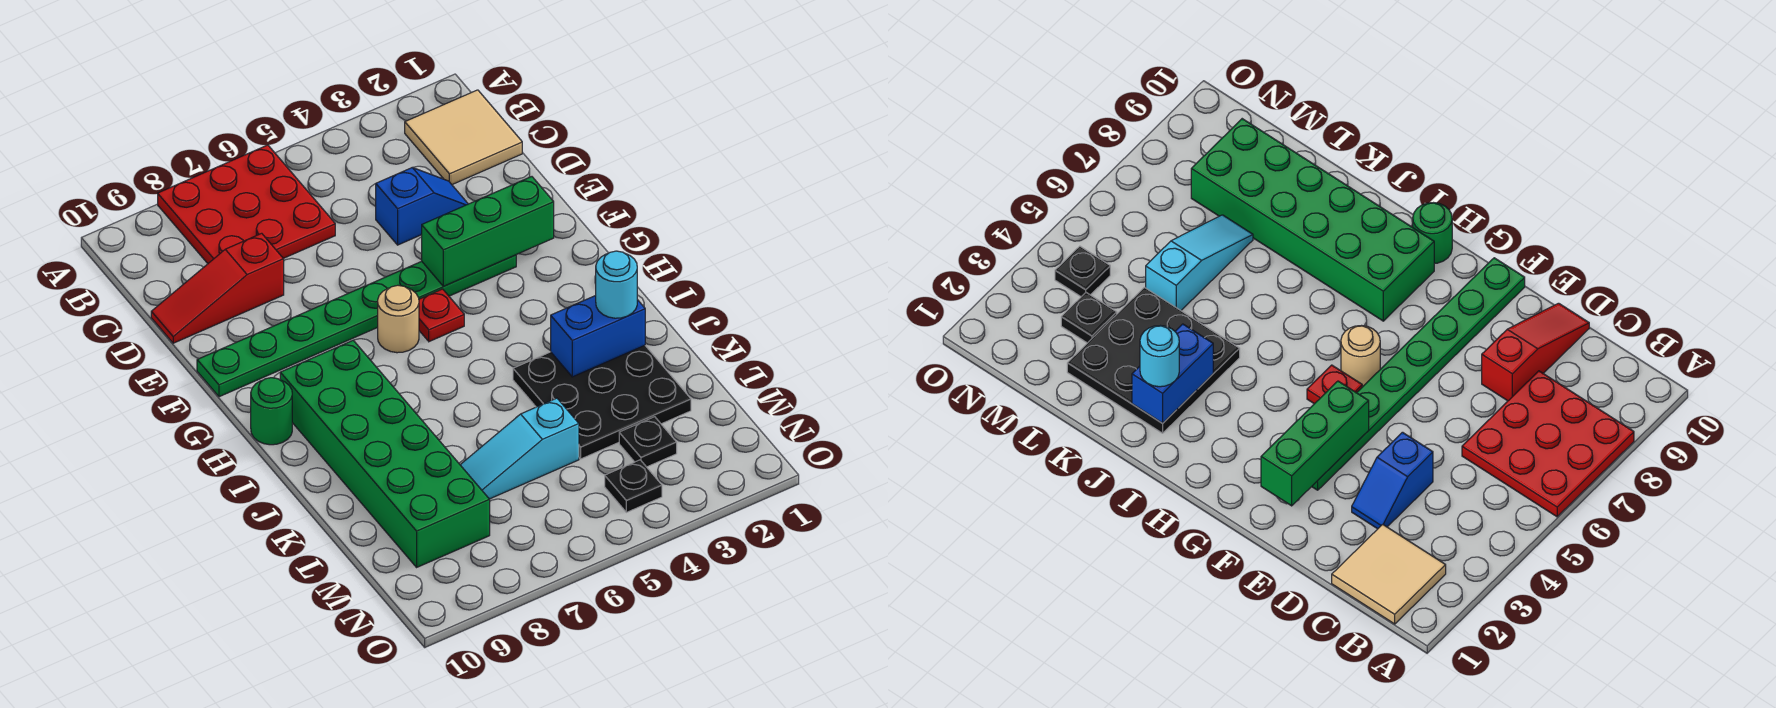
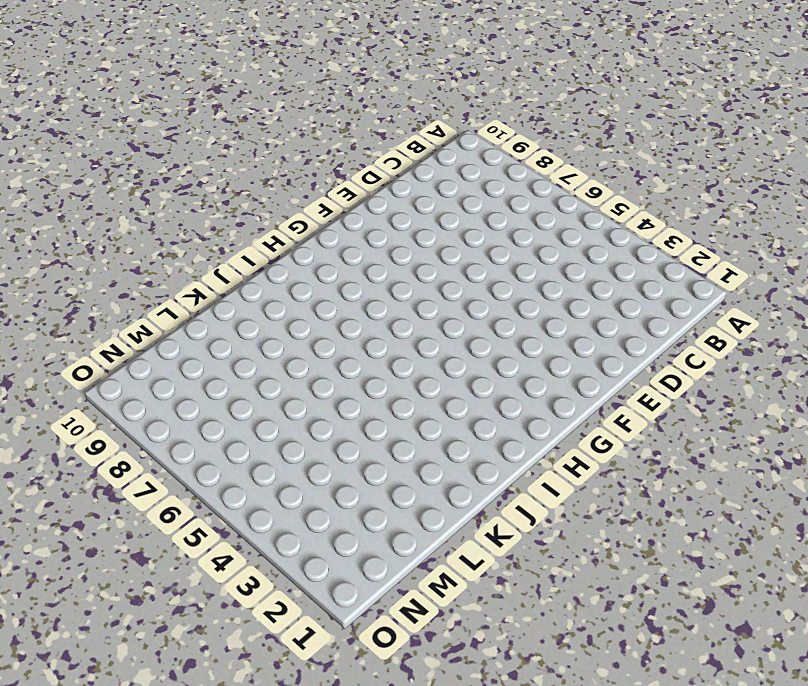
none -> red plate A6:C8 level 1
none -> tan tile B1:C2 level 1
none -> blue slope D3:D4 level 1 top 4

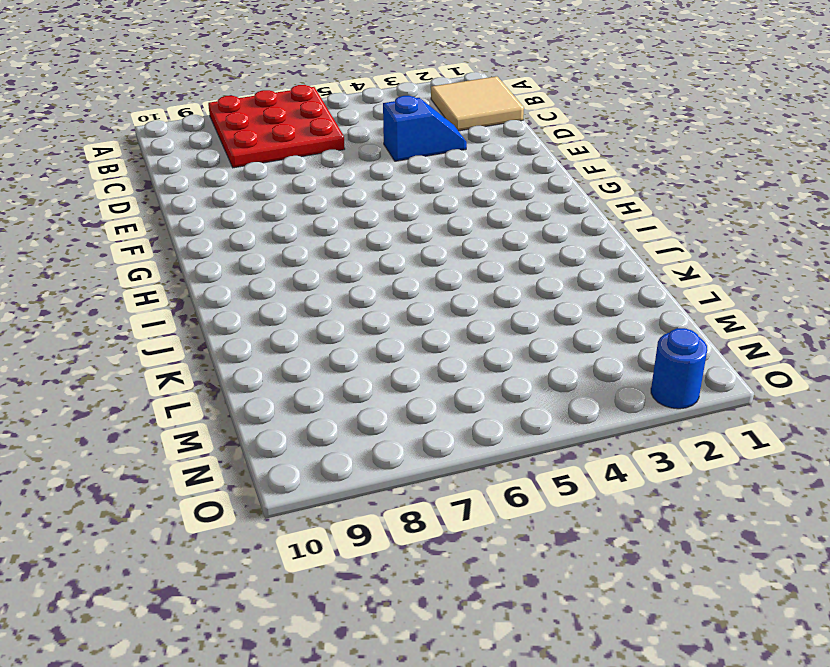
blue round brick O2 level 1 -> none
none -> red slope D8:D10 level 1 top 8
none -> green plate F3:F10 level 1
none -> red plate G5 level 1

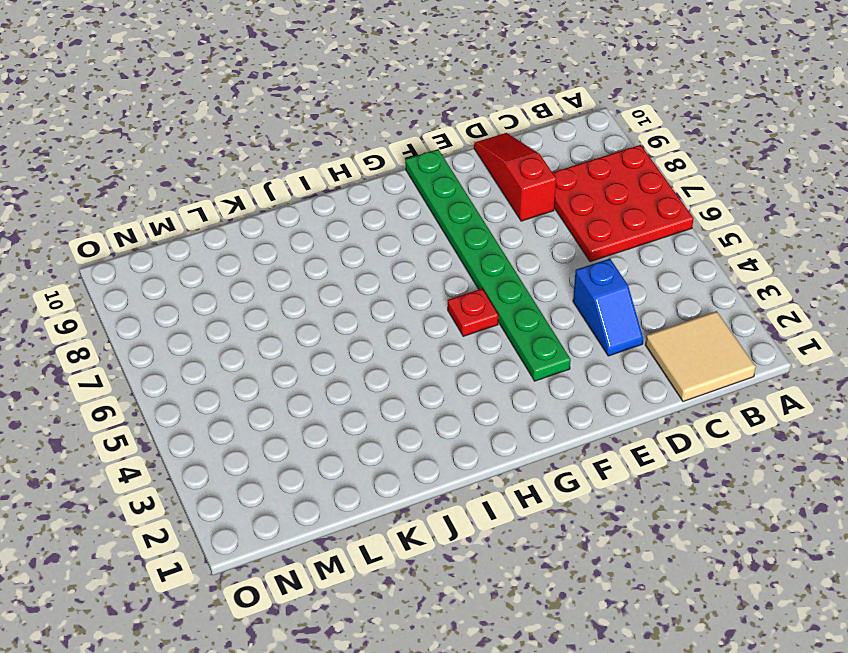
none -> tan round brick G6 level 1
none -> green brick H8:M9 level 1
none -> green round brick H10 level 1

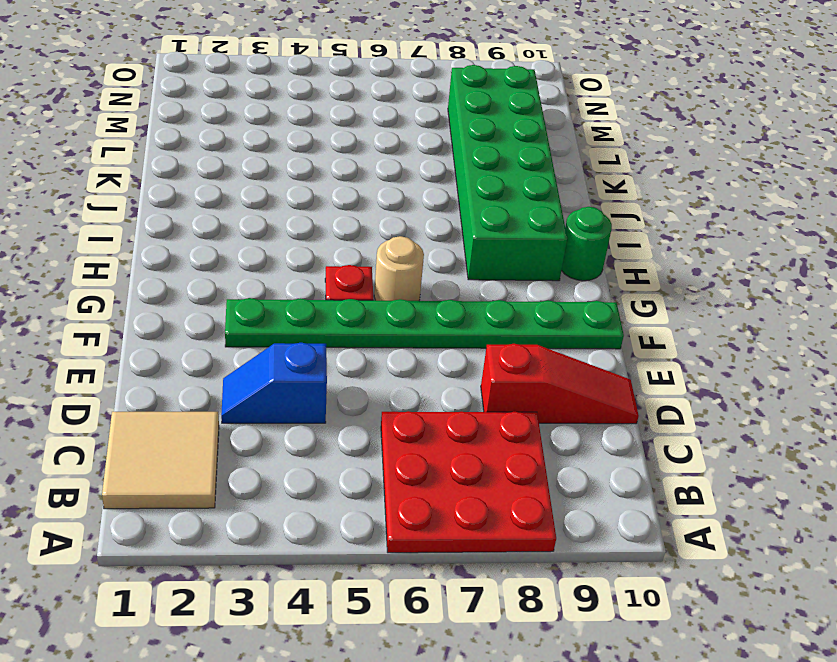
none -> black plate J2:L4 level 1
none -> cyan slope L5:L7 level 1 top 5
none -> black plate M3 level 1

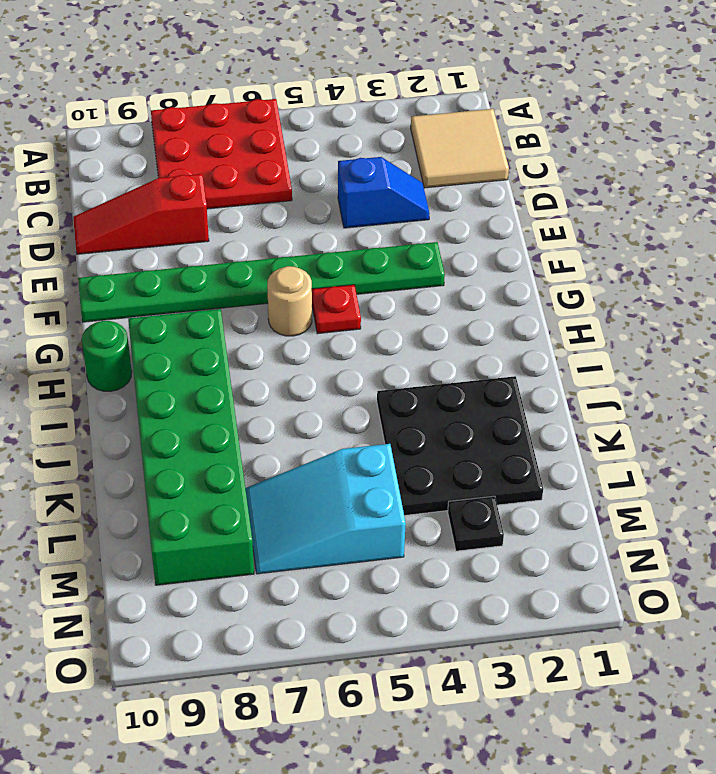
cyan slope L5:M7 level 1 top 5 -> cyan slope L5:L7 level 1 top 5
none -> black plate N4 level 1
none -> green brick F2:F4 level 2
none -> blue brick J2:J3 level 2

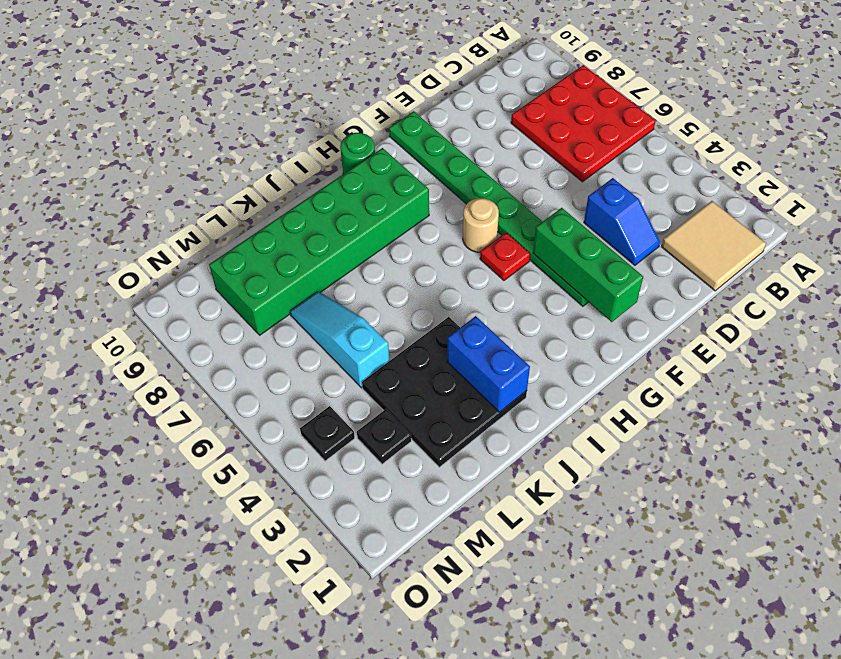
none -> red slope D8:D10 level 1 top 8
none -> cyan round brick J2 level 3

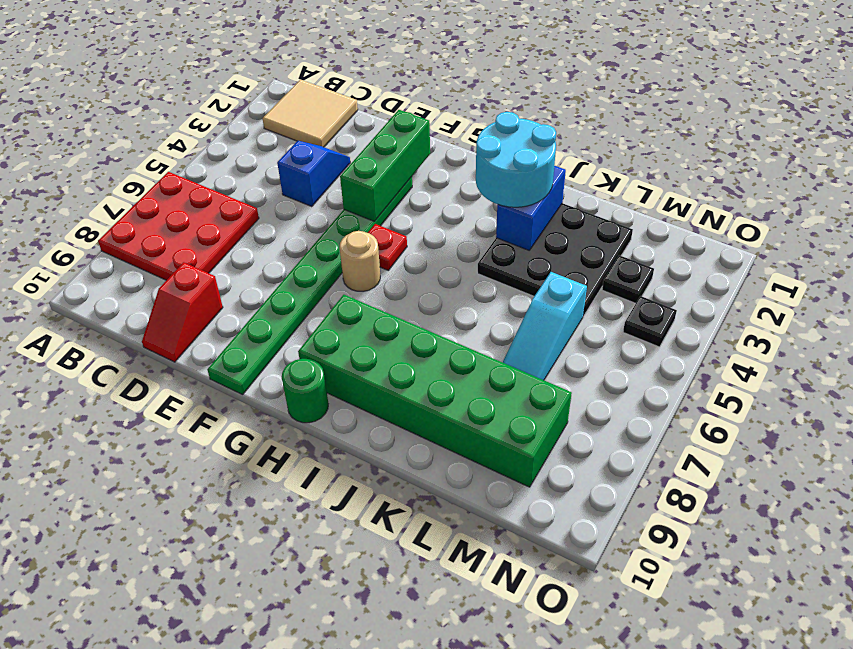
red slope D9:D10 level 1 top 9 -> red slope D8:D10 level 1 top 8
cyan round brick I2:J3 level 3 -> cyan round brick J2 level 3

